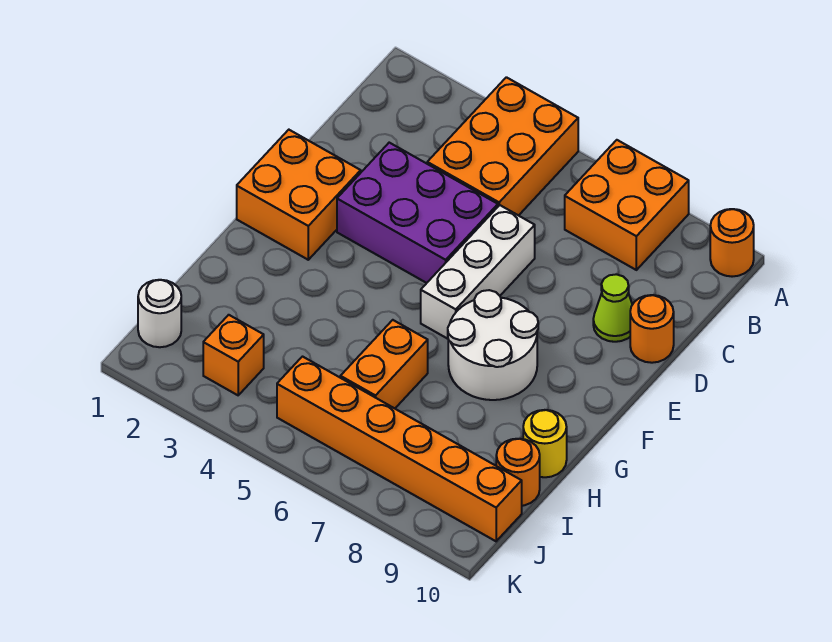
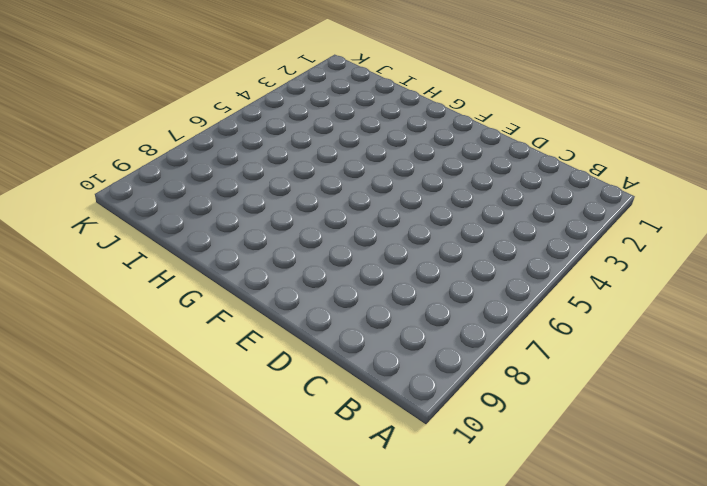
none -> orange brick A4:C5 level 1
none -> orange brick A7:B8 level 1
none -> orange round brick A10 level 1

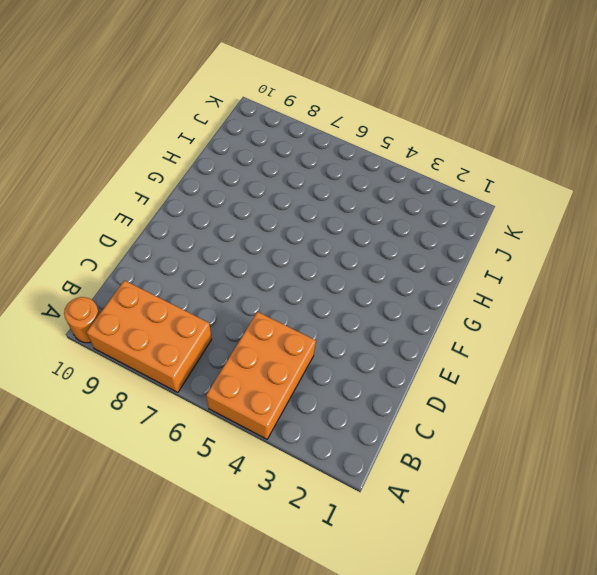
orange brick A7:B9 level 1 -> orange brick A7:B8 level 1
none -> purple brick D3:E5 level 1
none -> white brick D6:F6 level 1
none -> lime cone D9 level 1

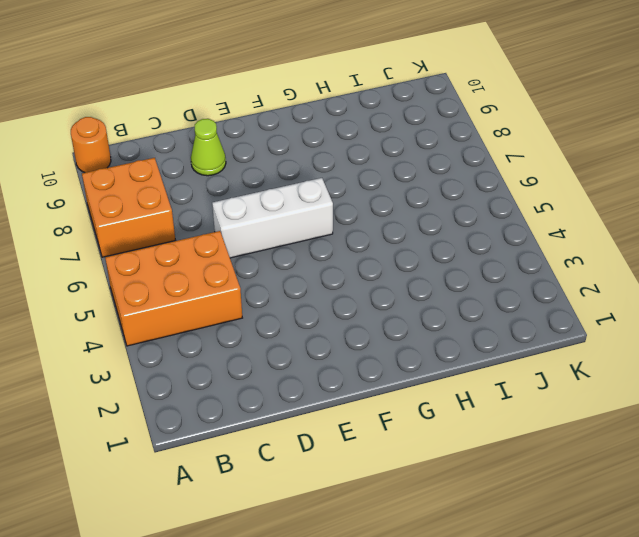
none -> purple brick D3:E5 level 1
none -> orange round brick D10 level 1
none -> orange brick E1:F2 level 1

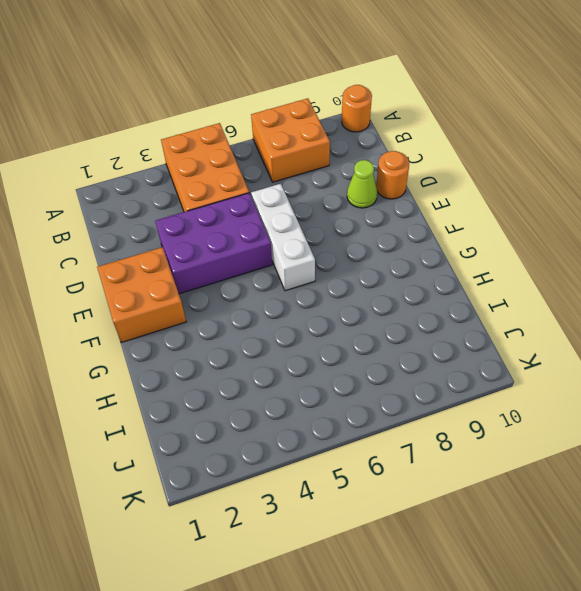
none -> white round brick F7:G8 level 1
none -> orange brick H6:I6 level 1
none -> yellow round brick H10 level 1

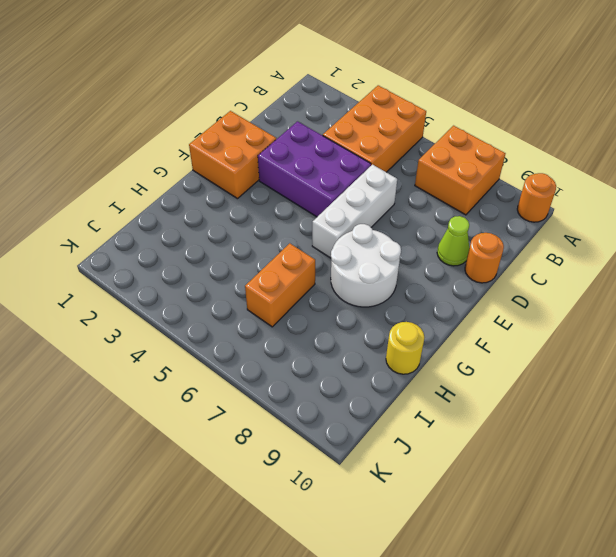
none -> orange round brick I10 level 1
none -> white round brick J1 level 1
none -> orange brick J3 level 1

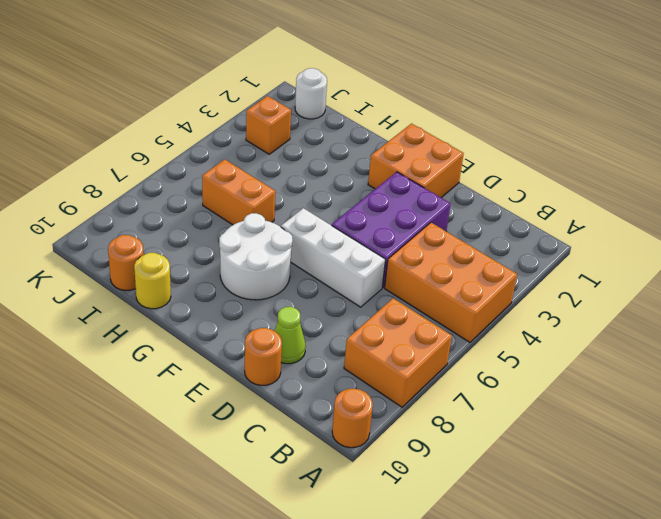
none -> orange brick J5:J10 level 1

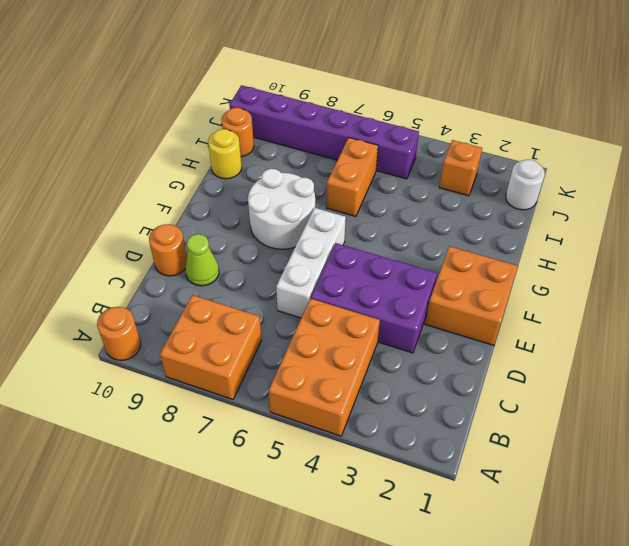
purple brick J5:J10 level 1 -> orange brick J5:J10 level 1

